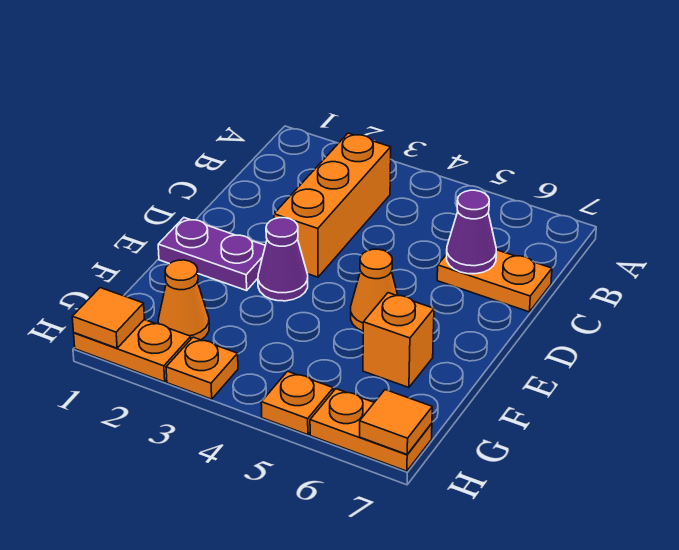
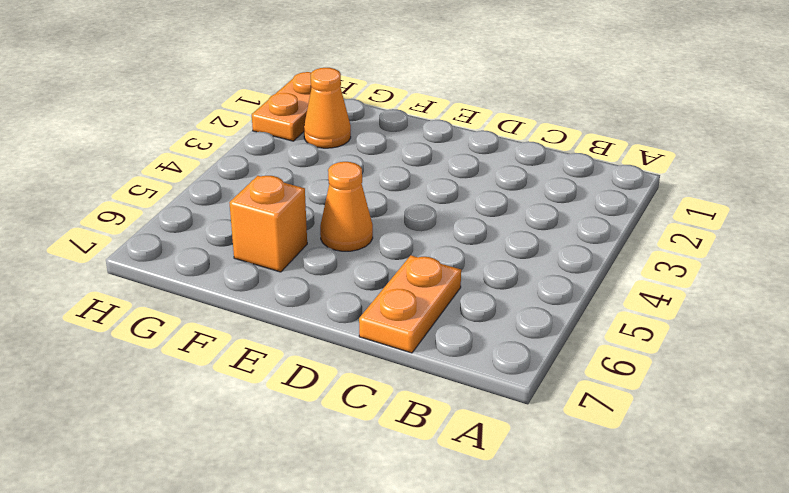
none -> orange brick B3:D3 level 1
none -> purple plate E1:E2 level 1
none -> purple cone E3 level 1

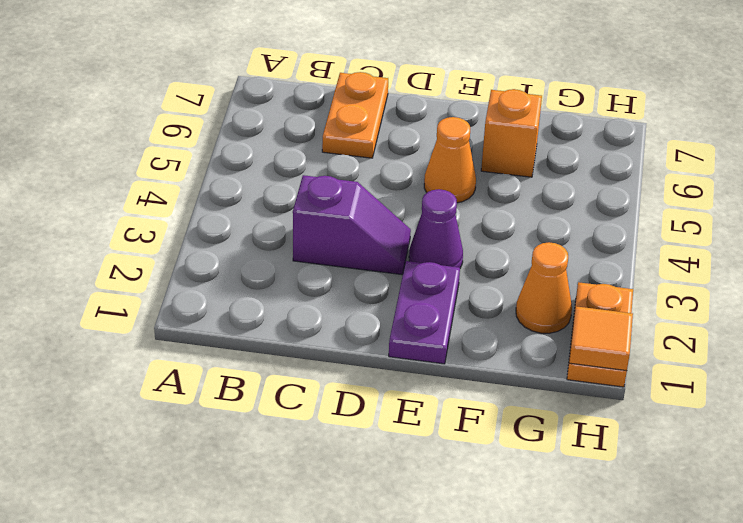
purple slope C3:D3 level 1 top C -> orange brick B3:D3 level 1
none -> orange plate H3 level 1
none -> orange plate H5 level 1
none -> orange plate H6:H7 level 1

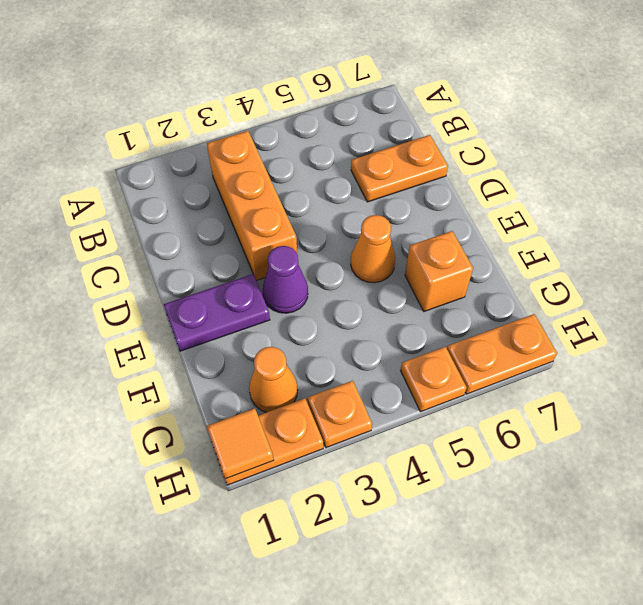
none -> purple cone C6 level 2
none -> orange tile H7 level 2

